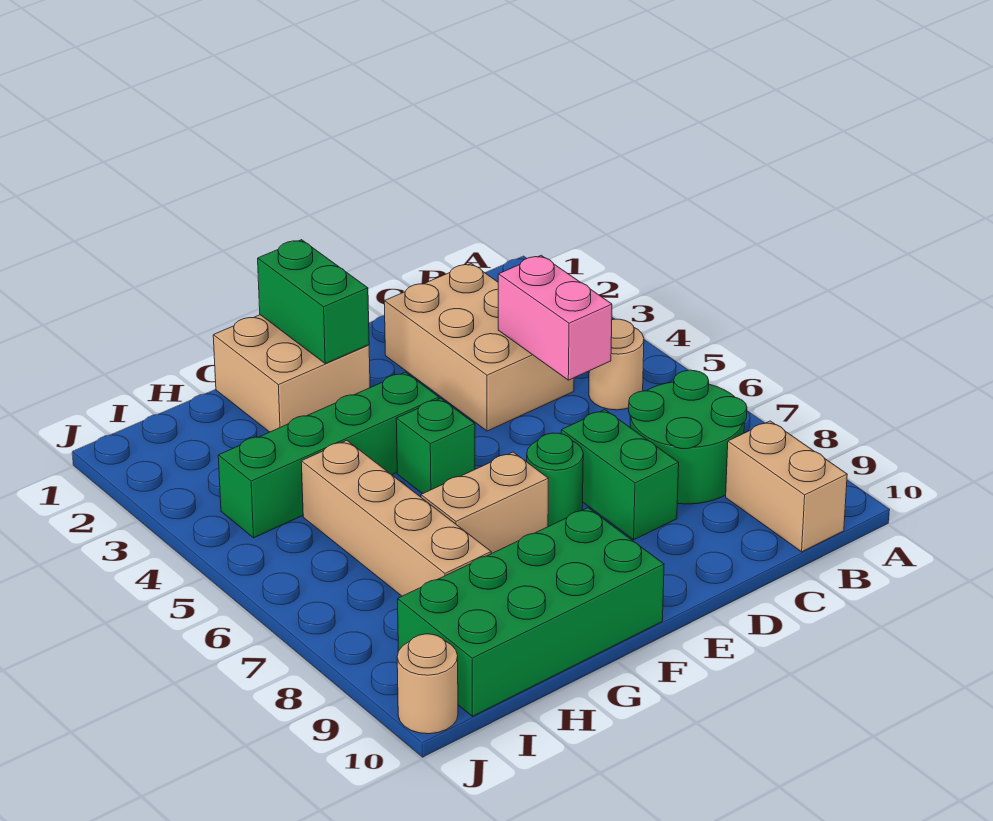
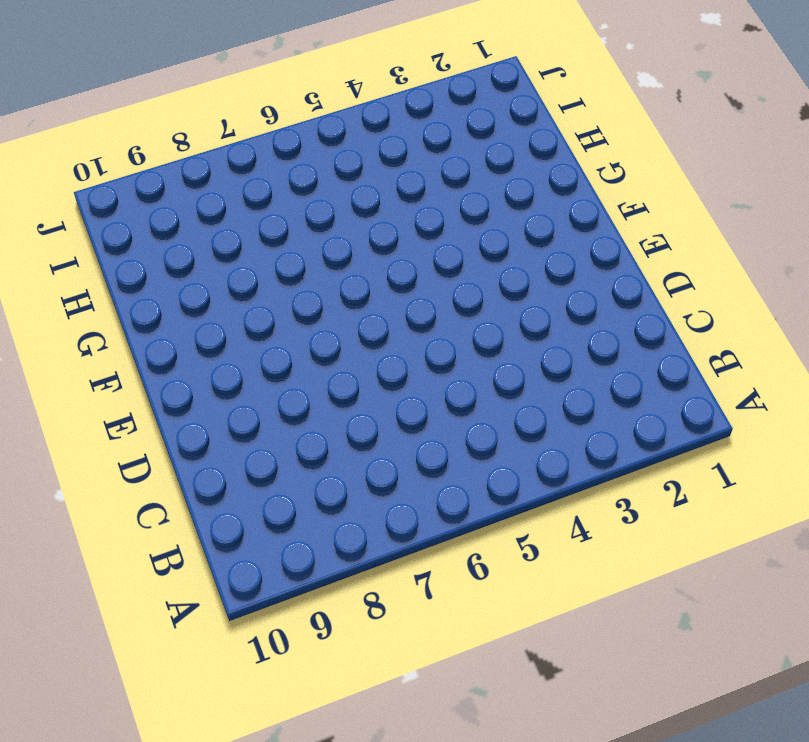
none -> tan round brick B5 level 1
none -> green round brick B7:C8 level 1
none -> tan brick B9:B10 level 1

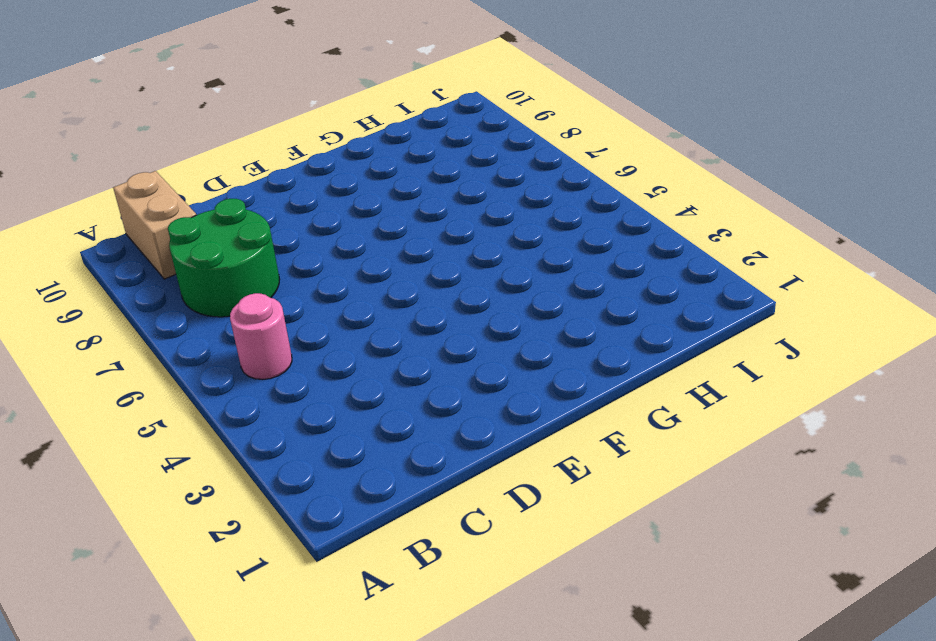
pink round brick B5 level 1 -> tan round brick B5 level 1
none -> tan brick C2:D4 level 1
none -> green brick D7:D8 level 1
none -> green round brick E7 level 1

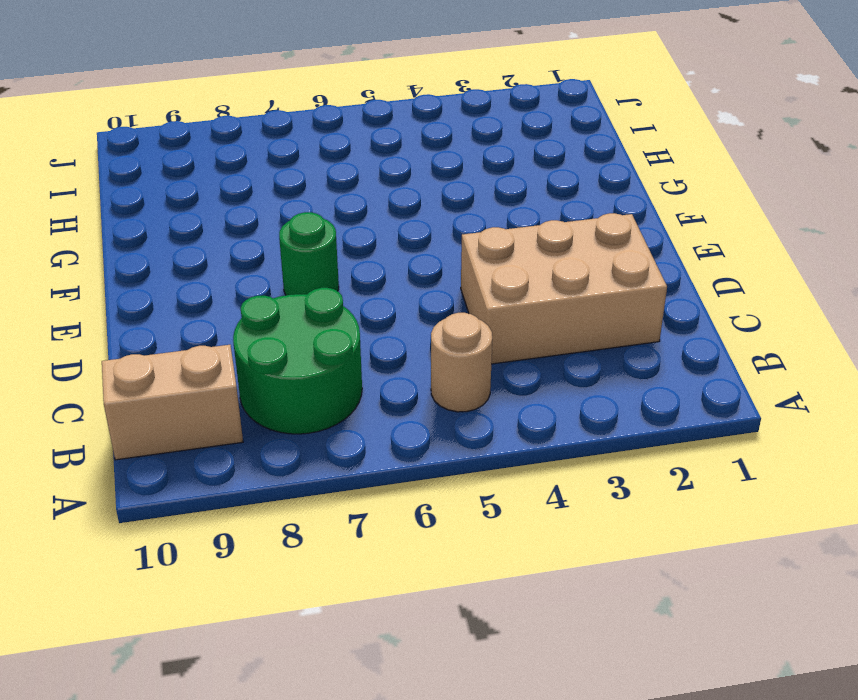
none -> green brick D7:D8 level 1
none -> tan brick F1:G2 level 1
none -> green brick F4:I4 level 1

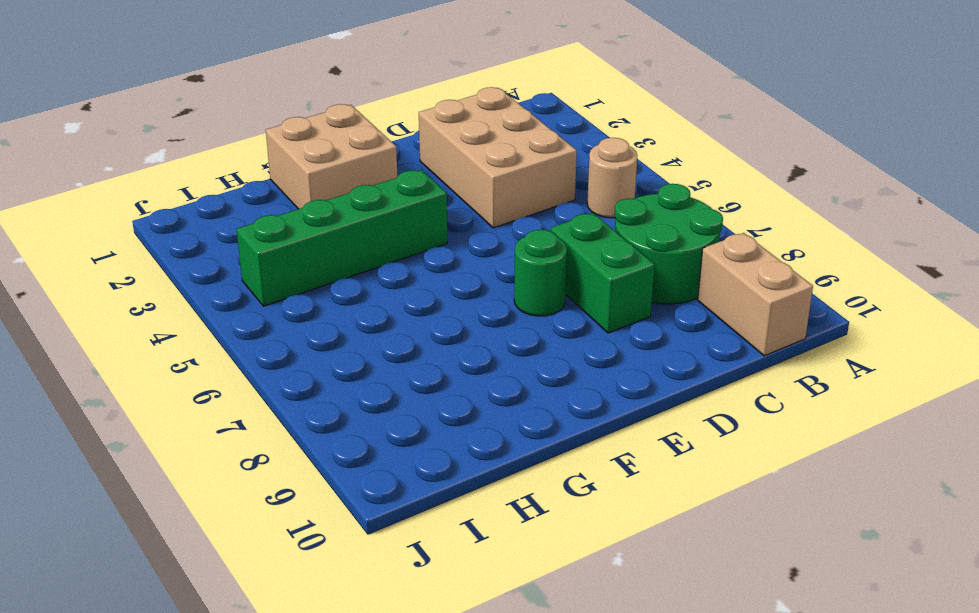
none -> green brick F5 level 1
none -> tan brick F7:G7 level 1
none -> green brick F9:I10 level 1

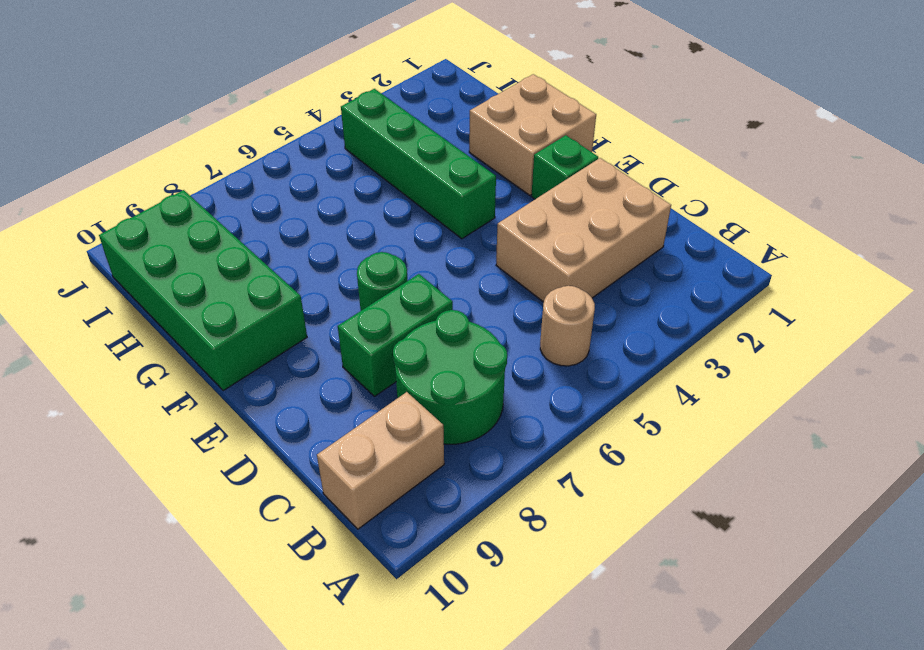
green brick E2 level 1 -> green brick F5 level 1
none -> tan brick F7:G7 level 1
none -> tan brick H5:H8 level 1
none -> tan round brick J10 level 1

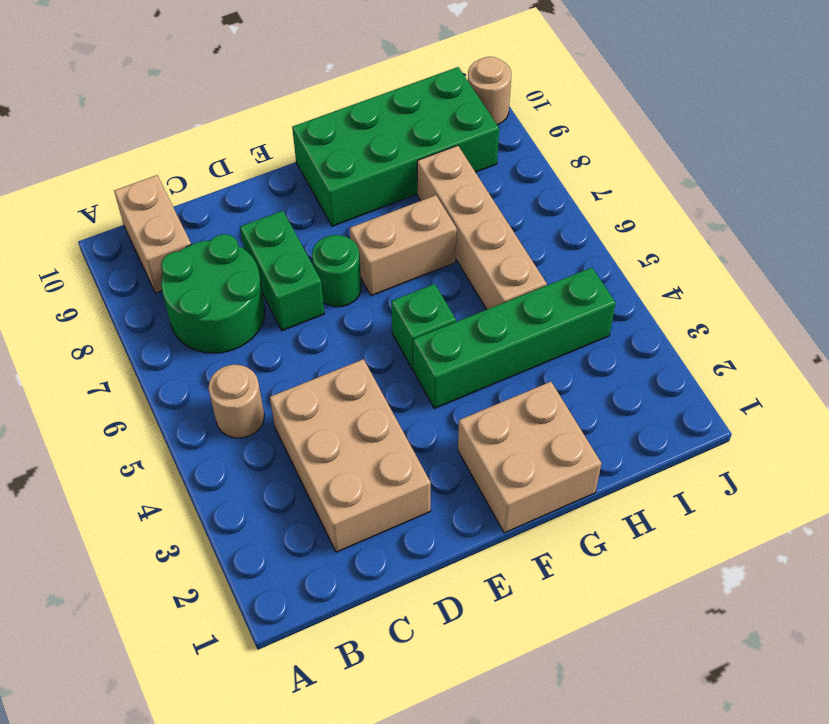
none -> pink brick C4:C5 level 2
none -> green brick F1:F2 level 2

